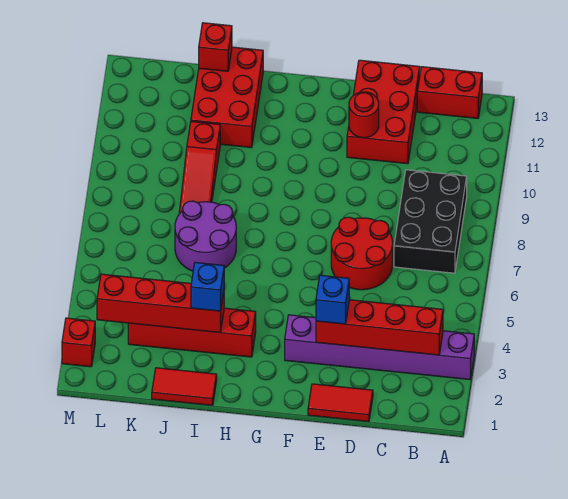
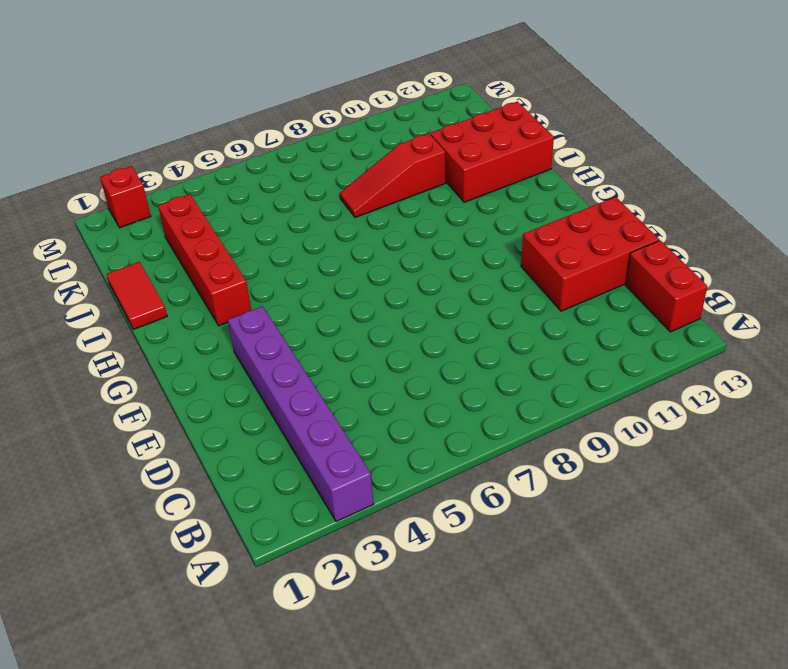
none -> black brick B7:C9 level 1
none -> red tile D1:E1 level 1
none -> red round brick D6:E7 level 1

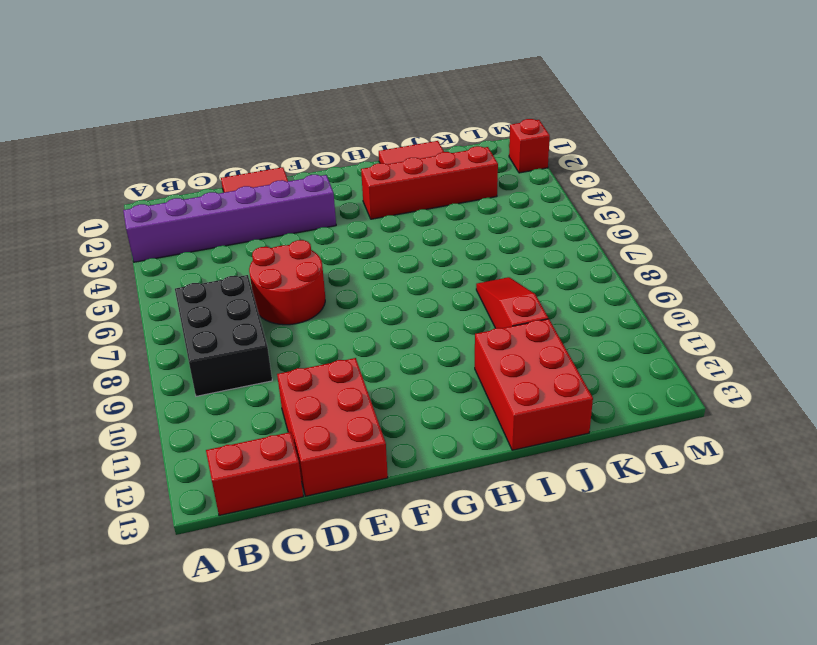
none -> purple round brick I6:J7 level 1
none -> red brick B3:E3 level 2
none -> red round brick E11 level 2

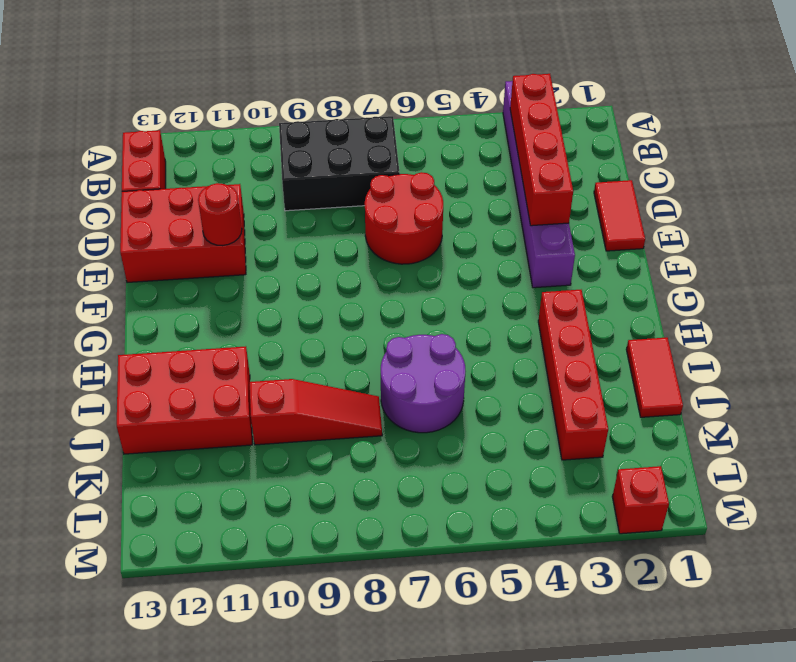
none -> red brick I3:L3 level 2
none -> red brick J13 level 2
none -> blue brick E3 level 3

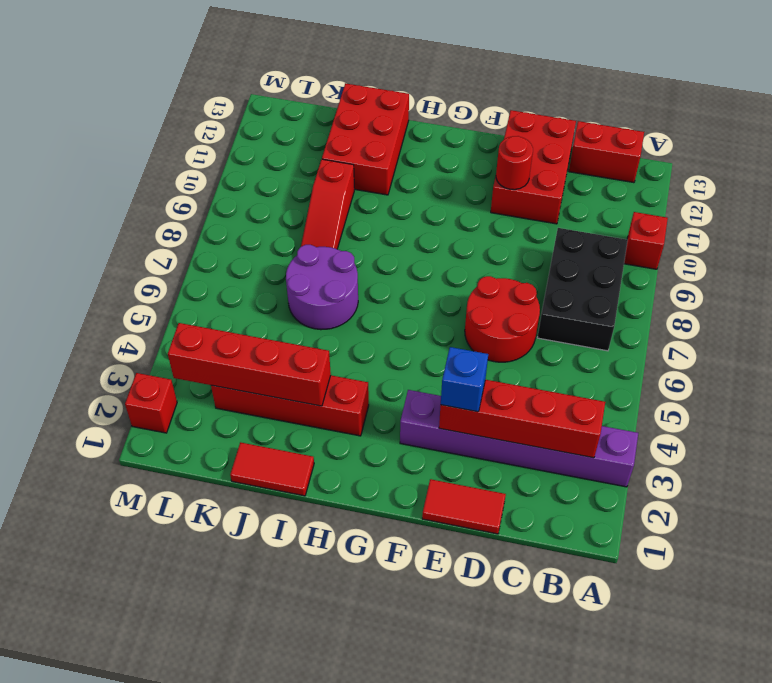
red brick A10 level 1 -> red brick J13 level 2
none -> blue brick I3 level 3

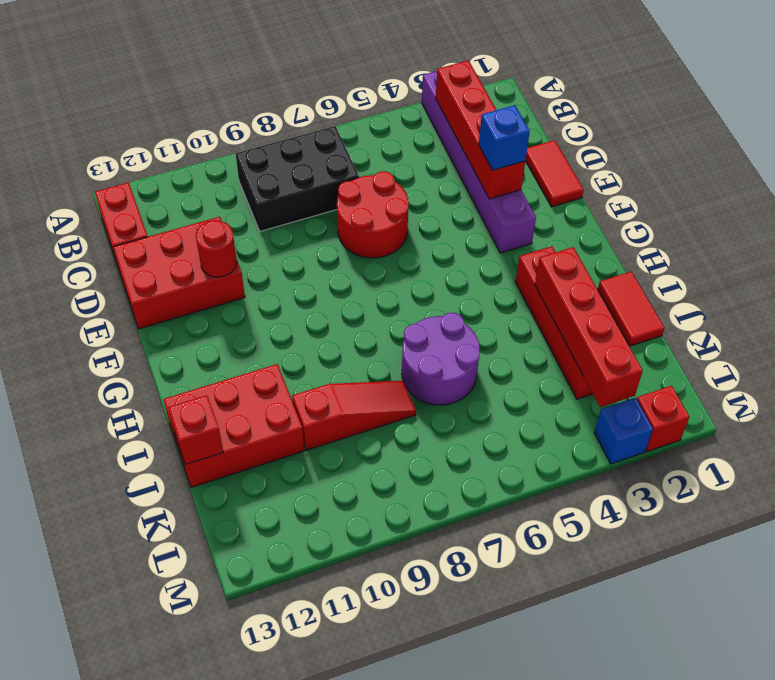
blue brick M3 level 1 -> blue brick I3 level 3

